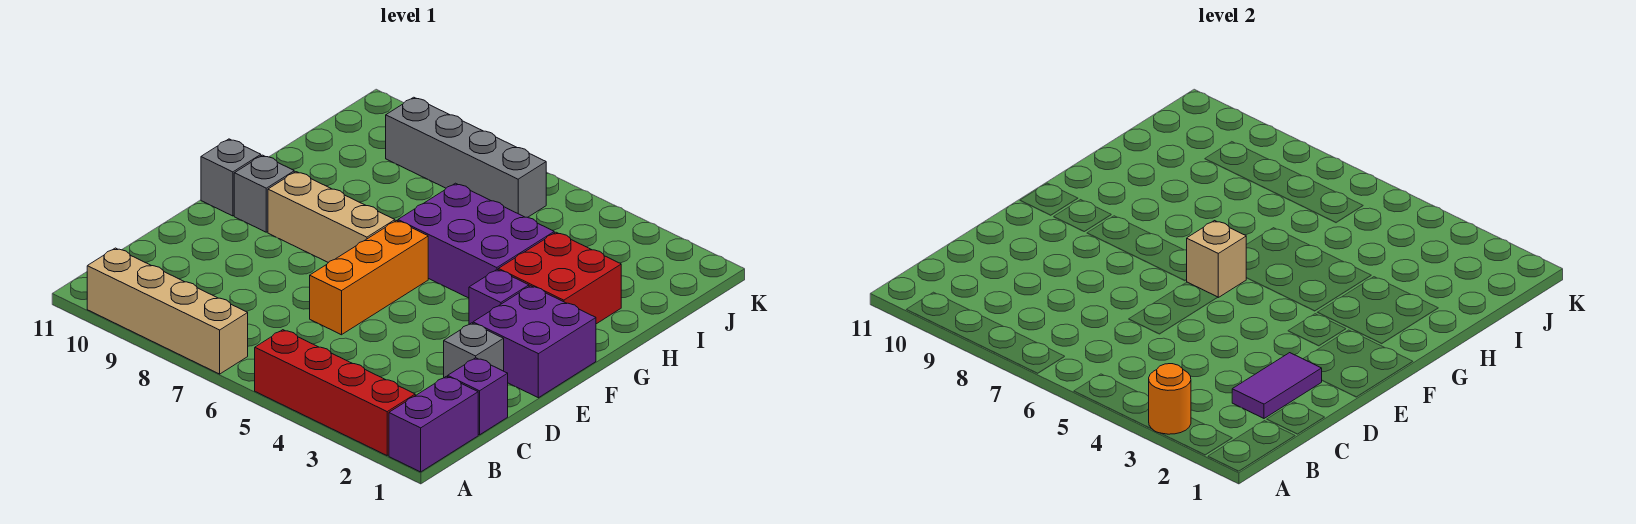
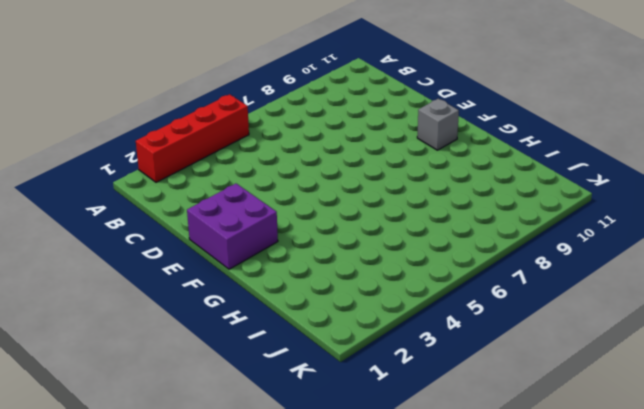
none -> purple brick A1:B1 level 1
none -> tan brick A7:A10 level 1
none -> purple brick C1 level 1

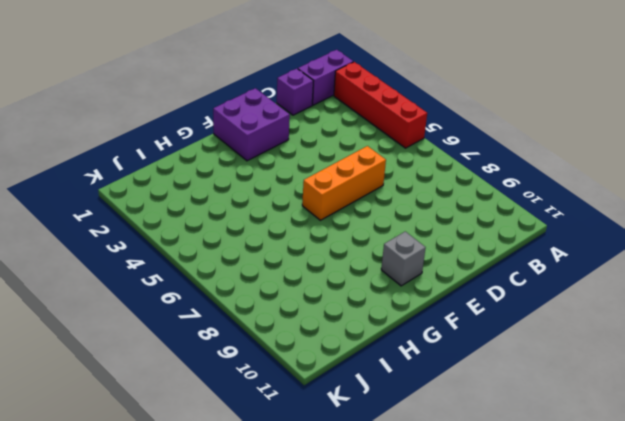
none -> tan brick A7:A10 level 1
none -> grey brick D2 level 1
none -> purple brick F3 level 1

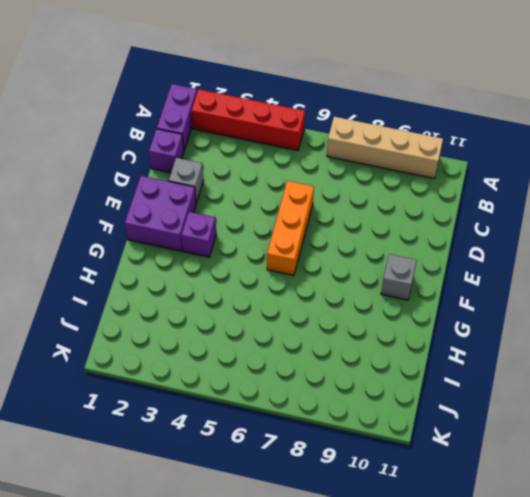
none -> tan brick F7:F9 level 1
none -> grey brick F11 level 1
none -> red brick G2:H3 level 1

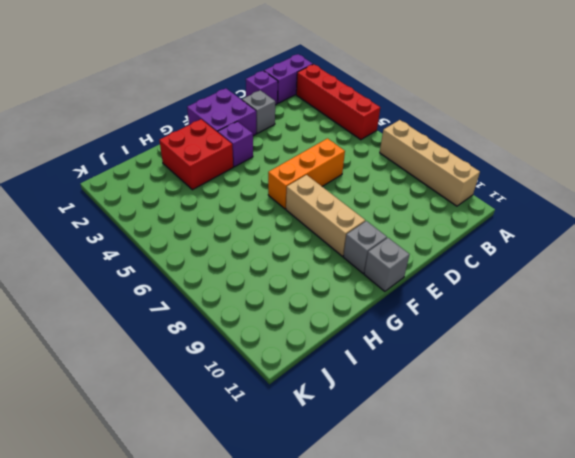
none -> purple brick G4:H6 level 1
none -> grey brick J6:J9 level 1
none -> orange round brick A3 level 2

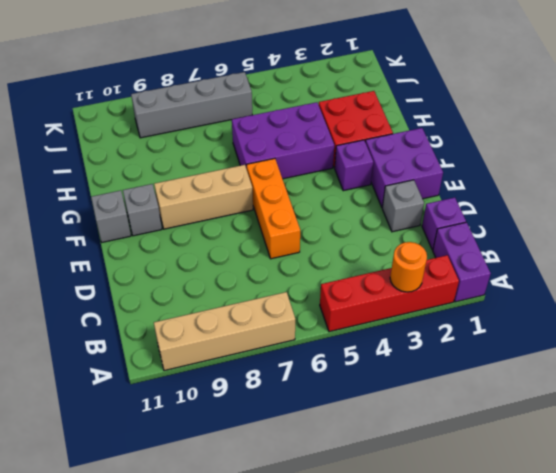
none -> purple tile C2:D2 level 2
none -> tan brick F6 level 2

